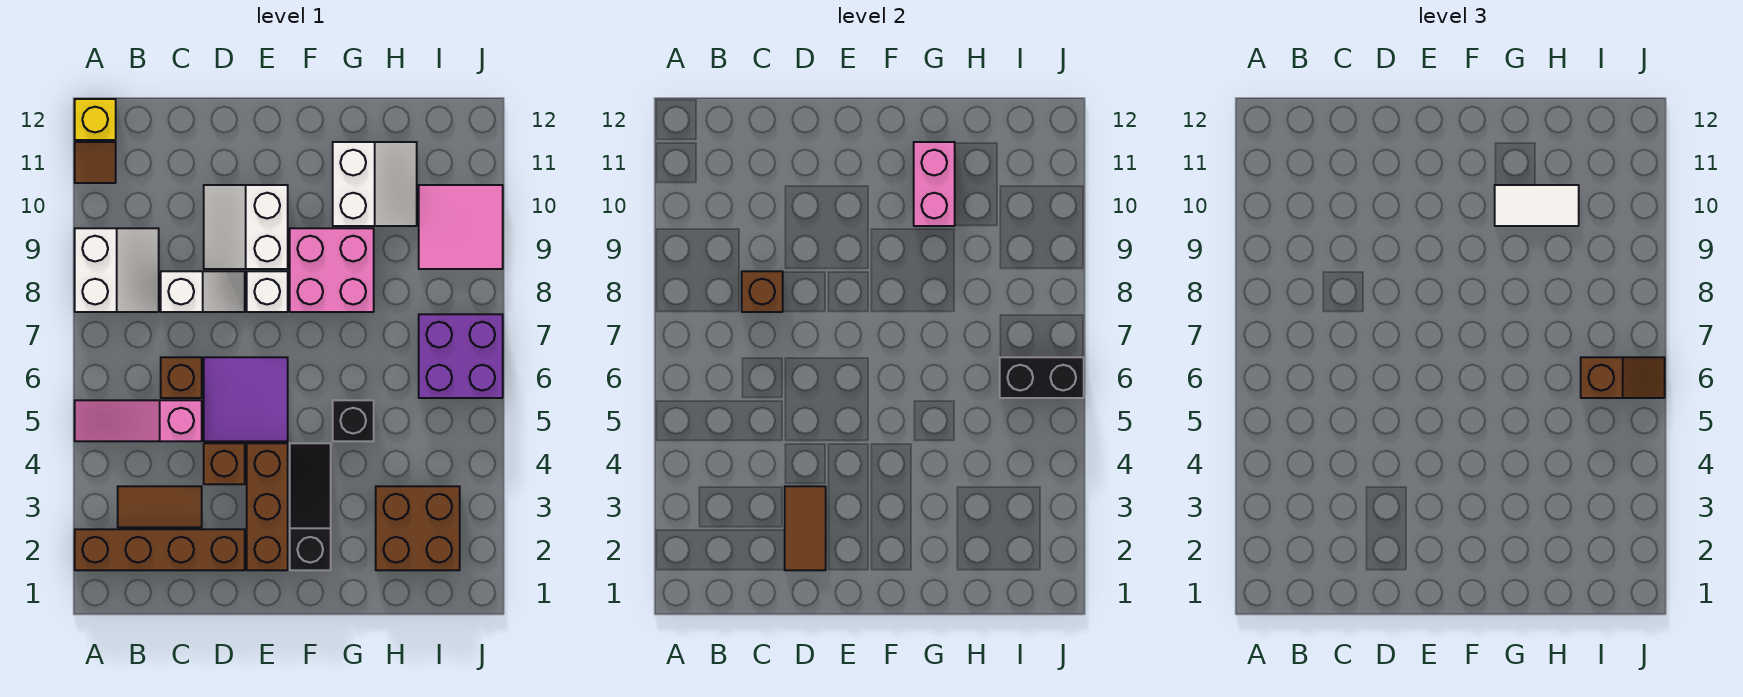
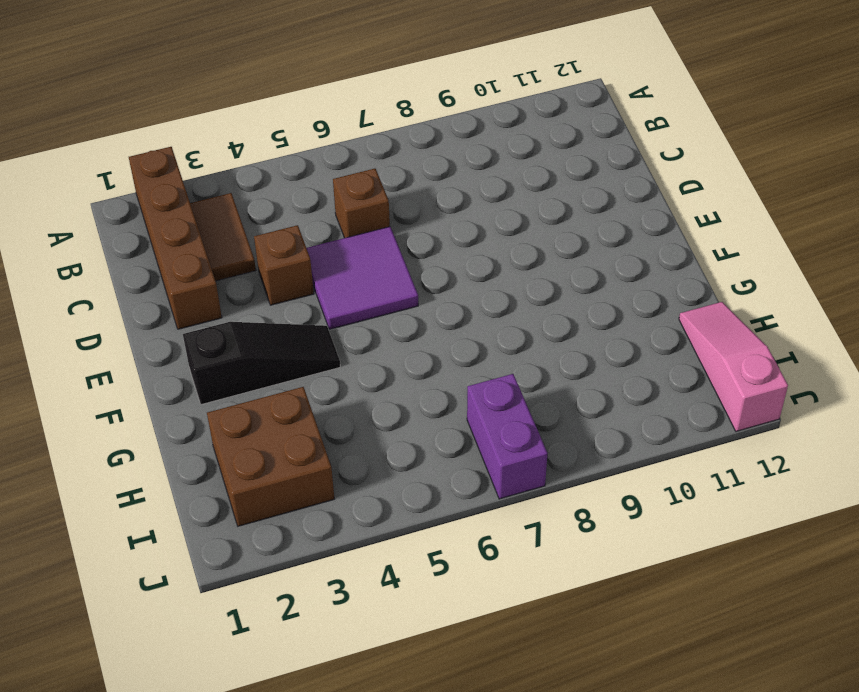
pink slope H12:J12 level 1 top J -> pink slope A5:C5 level 1 top C
purple brick I7:J7 level 1 -> purple brick I6:J7 level 1
none -> white slope A8:B9 level 1 top A
none -> brown tile A11 level 1
none -> yellow brick A12 level 1

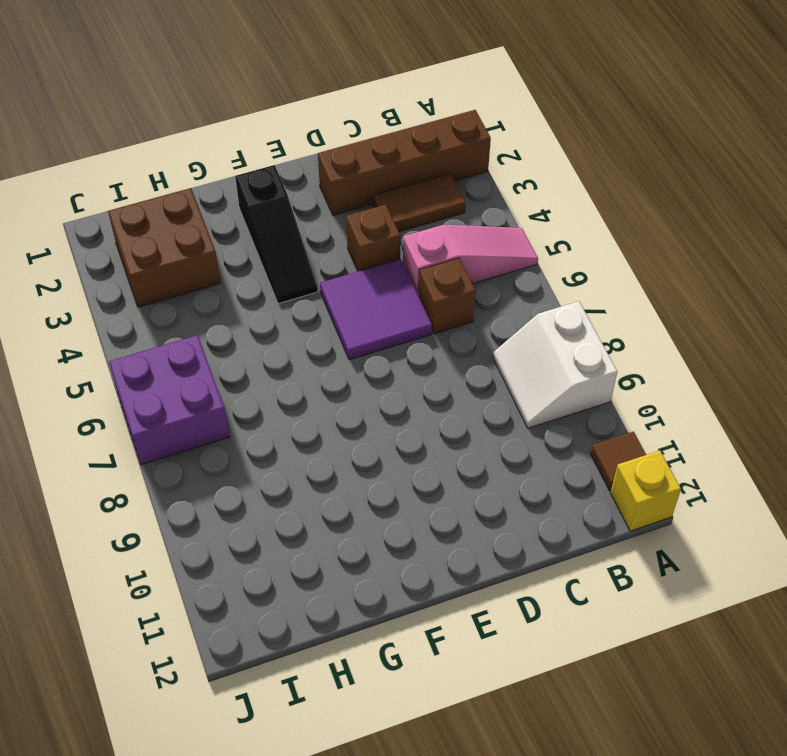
none -> white slope C8:D8 level 1 top C
none -> white slope D9:E10 level 1 top E
none -> brown brick E2:E4 level 1

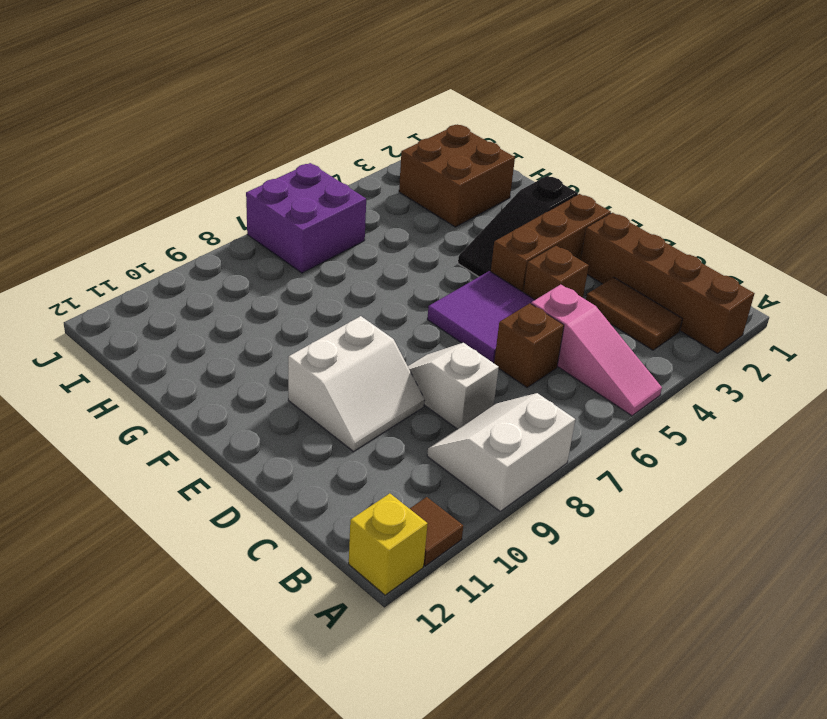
none -> white brick E8 level 1
none -> pink brick F8:G9 level 1
none -> black brick G5 level 1

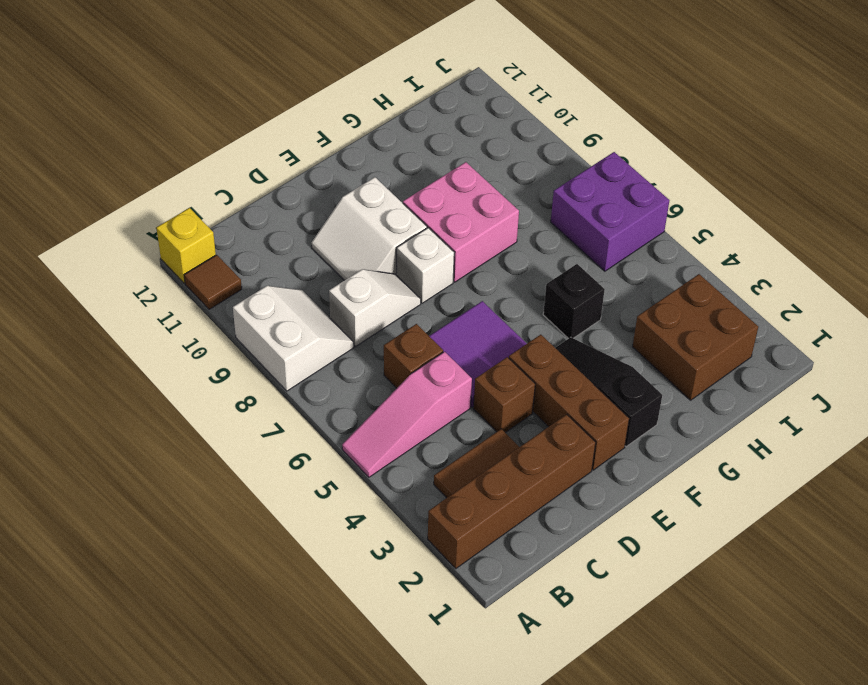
none -> white slope G10:H11 level 1 top G
none -> pink tile I9:J10 level 1
none -> brown brick C8 level 2

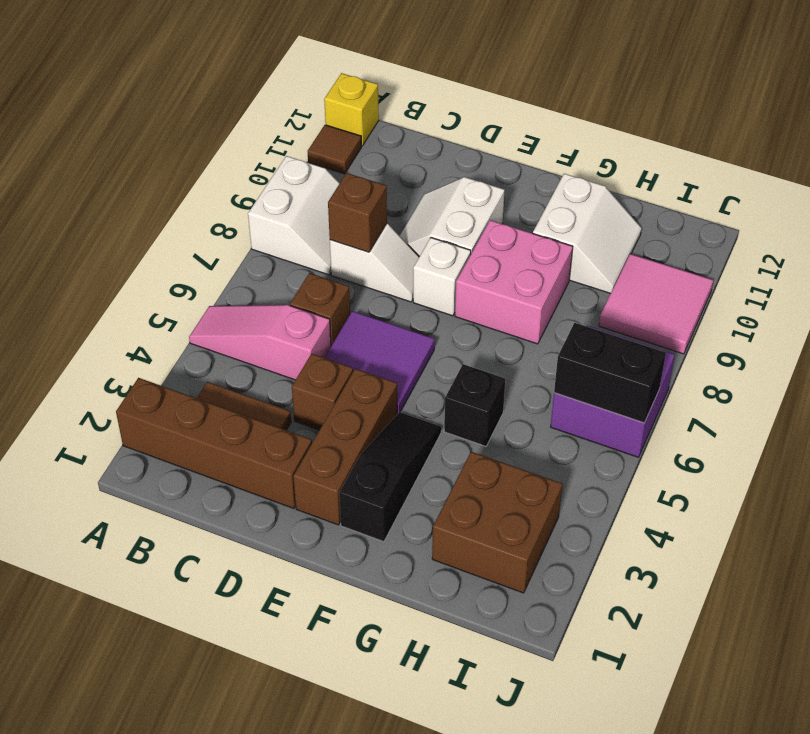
none -> brown tile D2:D3 level 2
none -> pink brick G10:G11 level 2
none -> white tile G10:H10 level 3

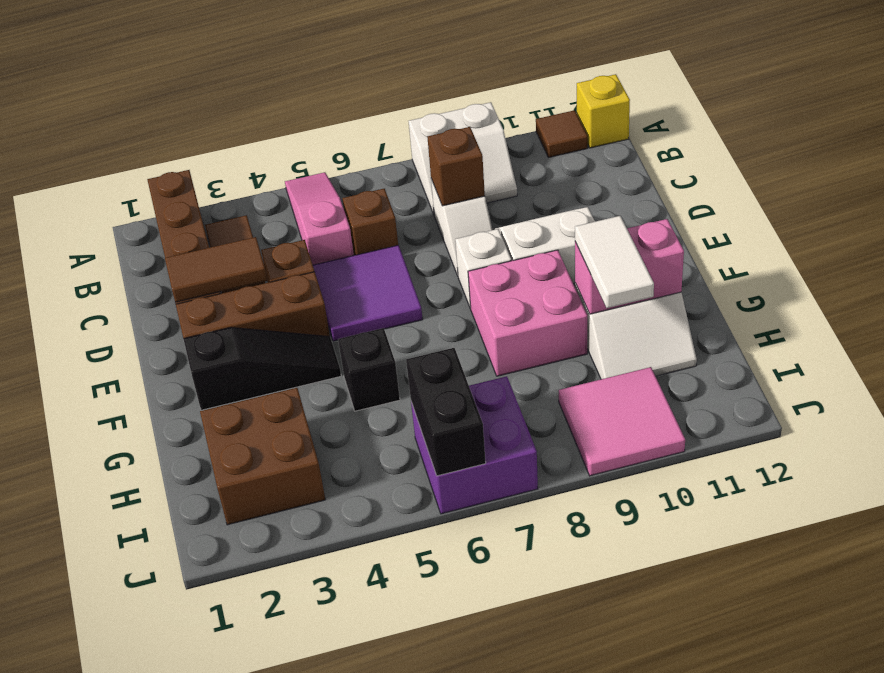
none -> brown slope I6:J6 level 3 top I

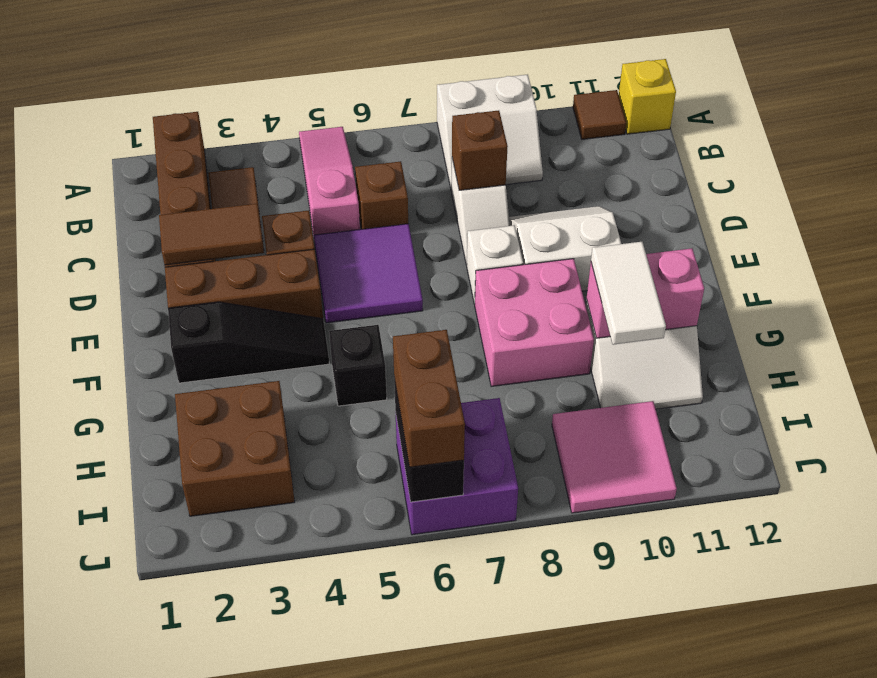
brown brick I6:J6 level 3 -> brown slope I6:J6 level 3 top I

